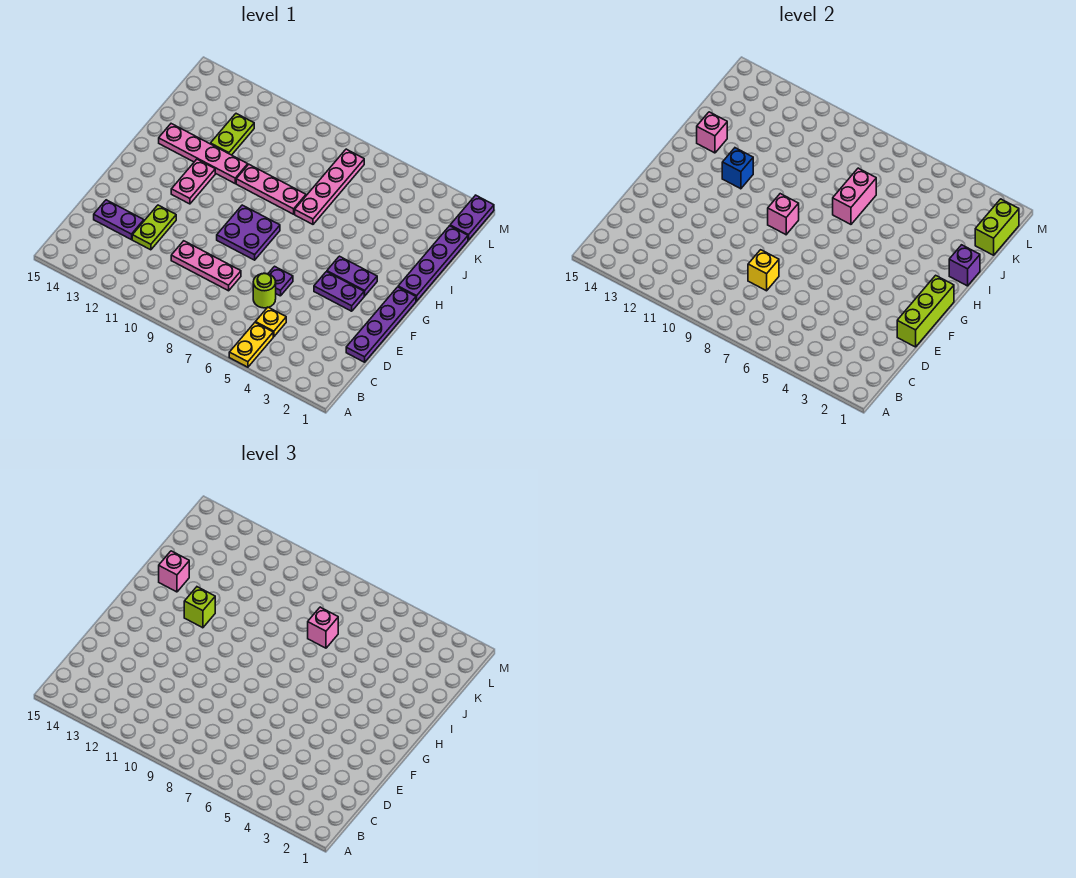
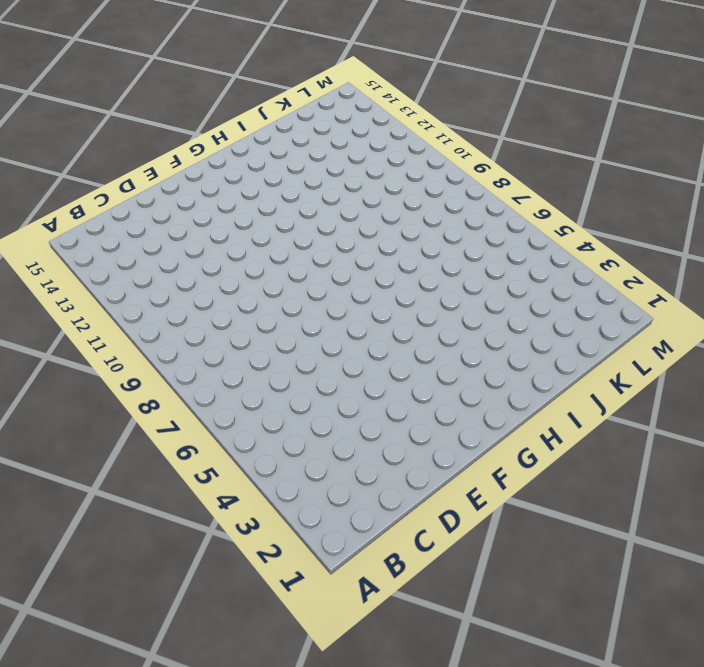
none -> yellow plate A5:B5 level 1
none -> yellow plate C5 level 1
none -> purple plate D1:G1 level 1

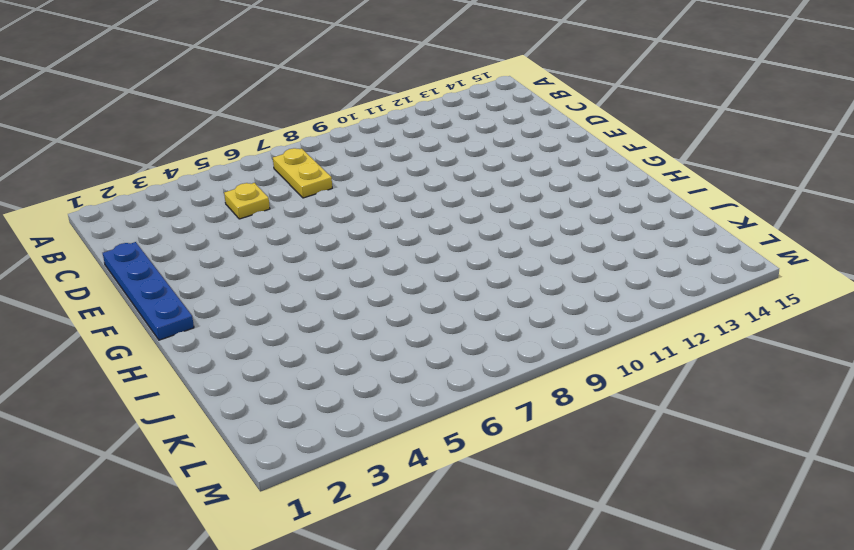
yellow plate B7:C7 level 1 -> yellow plate A5:B5 level 1
blue plate D1:G1 level 1 -> purple plate D1:G1 level 1
none -> lime round brick D6 level 1
none -> pink plate D8:D10 level 1
none -> lime plate D12:E12 level 1

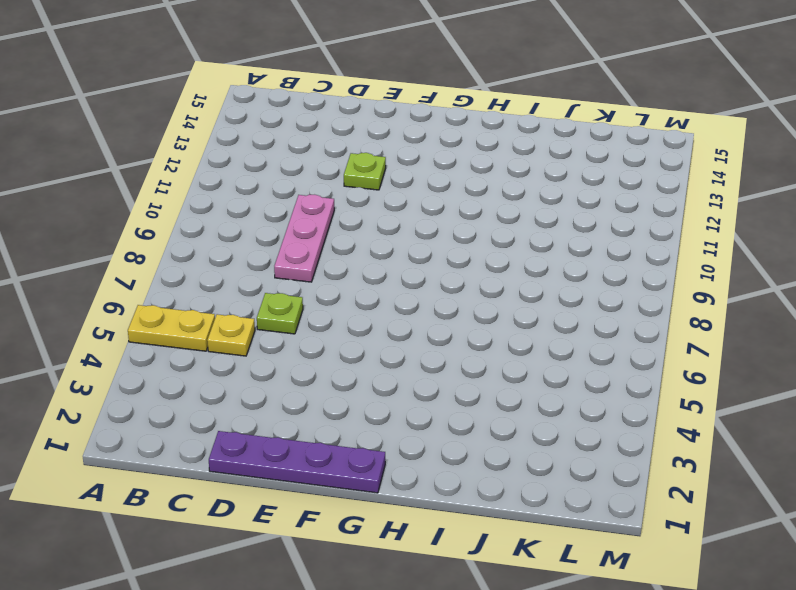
lime plate D6 level 1 -> lime round brick D6 level 1
lime plate E12 level 1 -> lime plate D12:E12 level 1
none -> purple plate D13:D14 level 1
none -> purple plate E6 level 1
none -> purple plate F3:F4 level 1

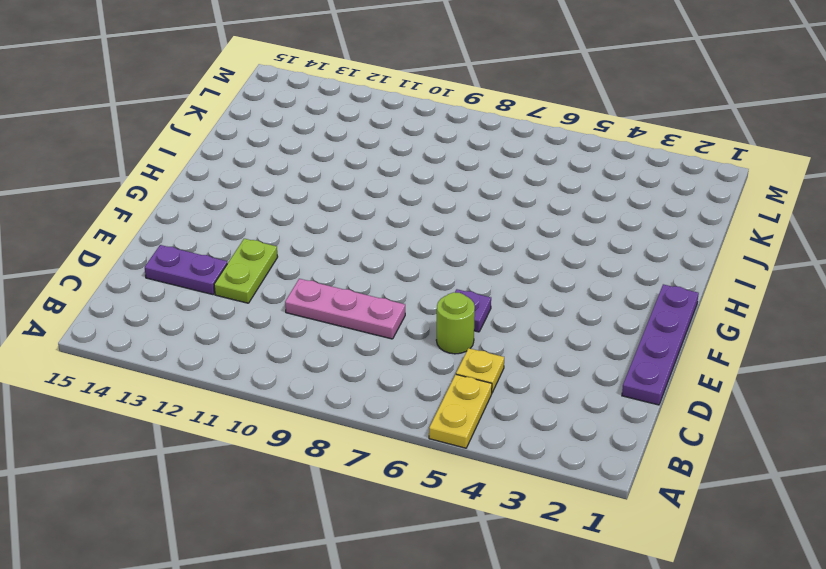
none -> purple plate F3:F4 level 1
none -> purple plate F8:G9 level 1
none -> purple plate G3:G4 level 1

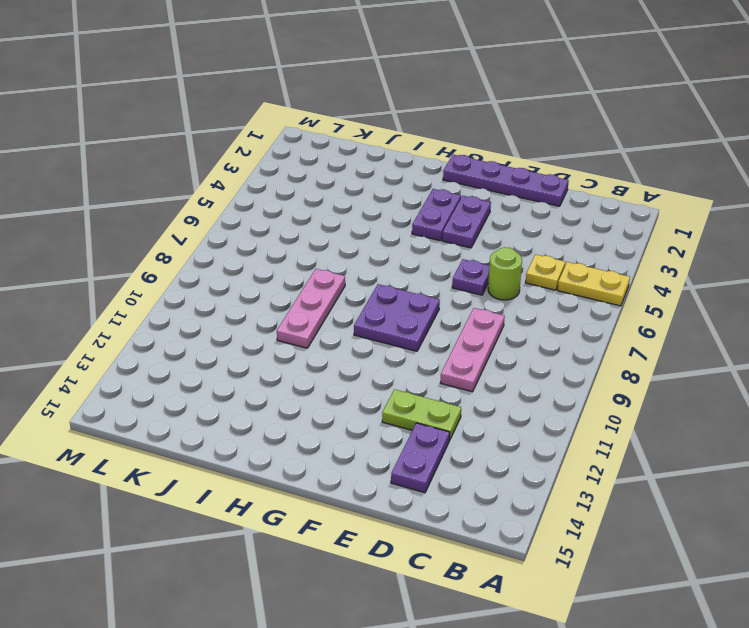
none -> pink plate G12:H12 level 1
none -> purple plate H1:K1 level 1
none -> pink plate I7:L7 level 1

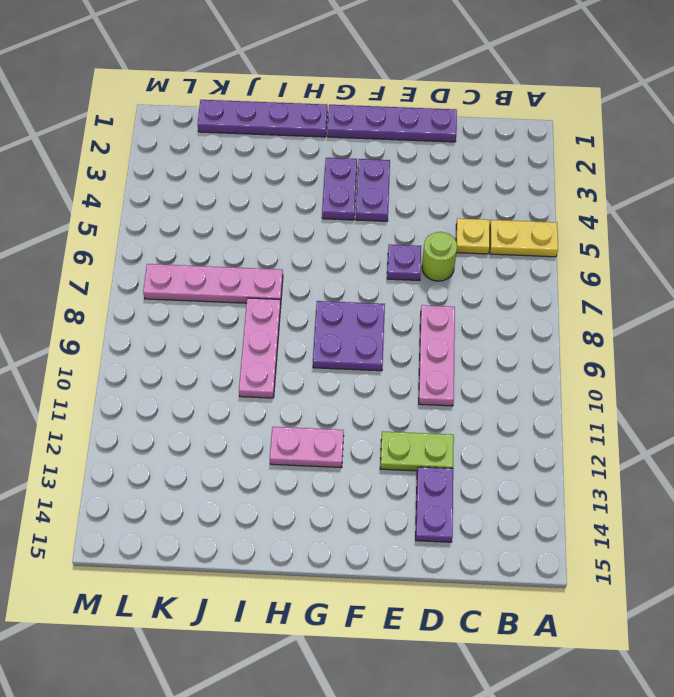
none -> pink plate I11:I14 level 1
none -> lime plate J12:K12 level 1
none -> purple plate L1:M1 level 1

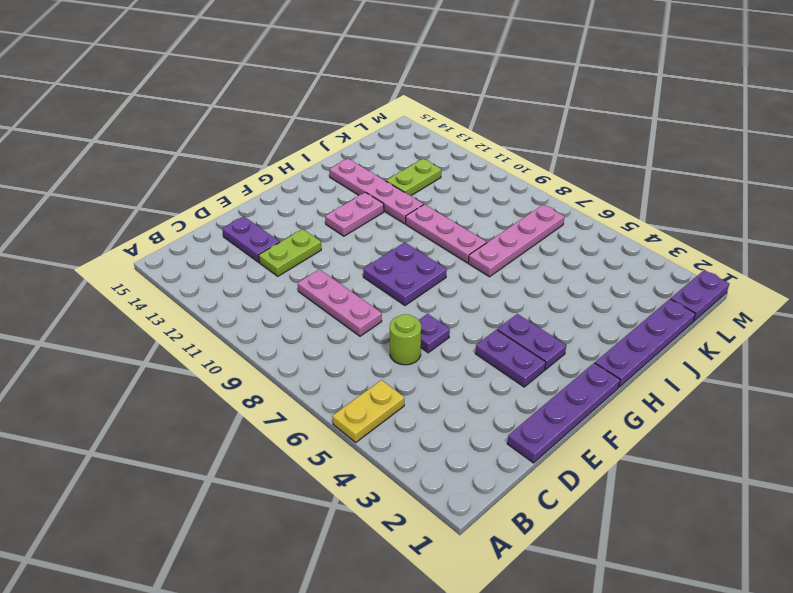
none -> yellow plate C5 level 1
none -> yellow brick D8 level 2
none -> lime brick E1:G1 level 2

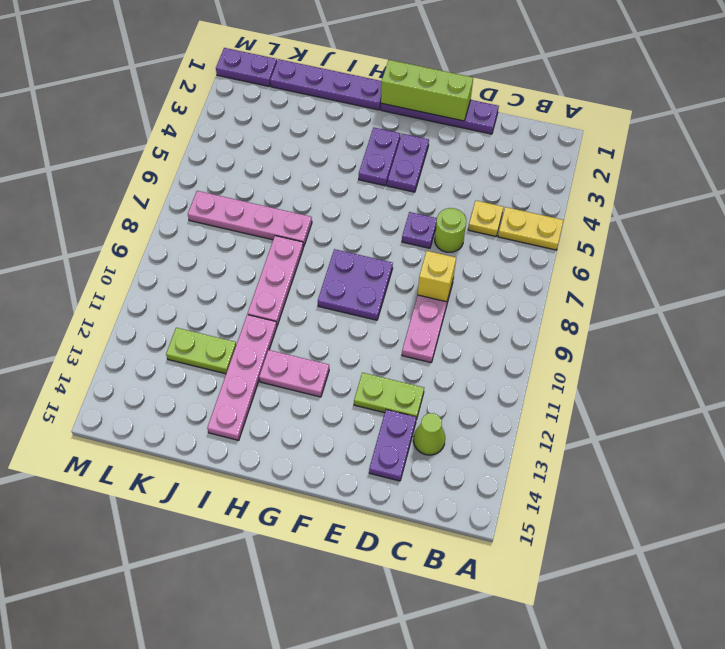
lime cone C13 level 1 -> none
none -> pink brick G9 level 2
none -> blue brick H12 level 2
none -> purple brick I1 level 2

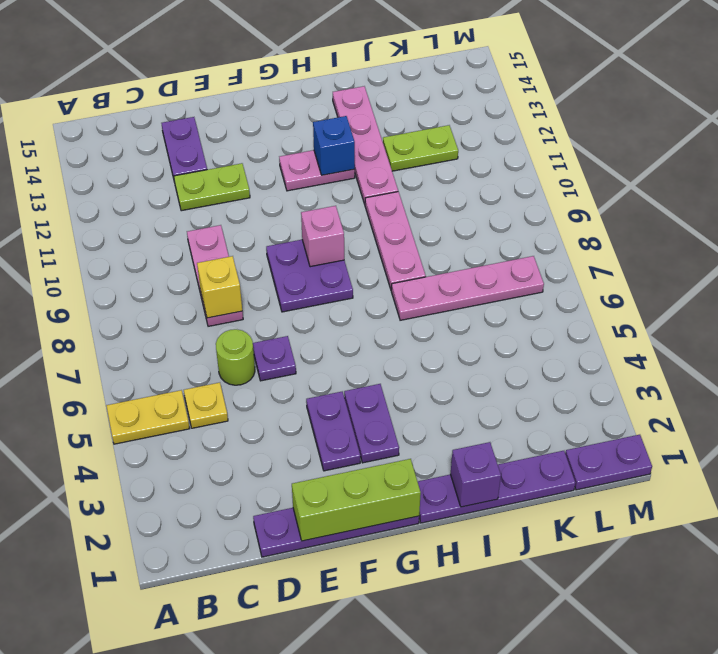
none -> pink brick I7:J7 level 2
none -> pink brick I14 level 2
none -> lime brick K1:L1 level 2

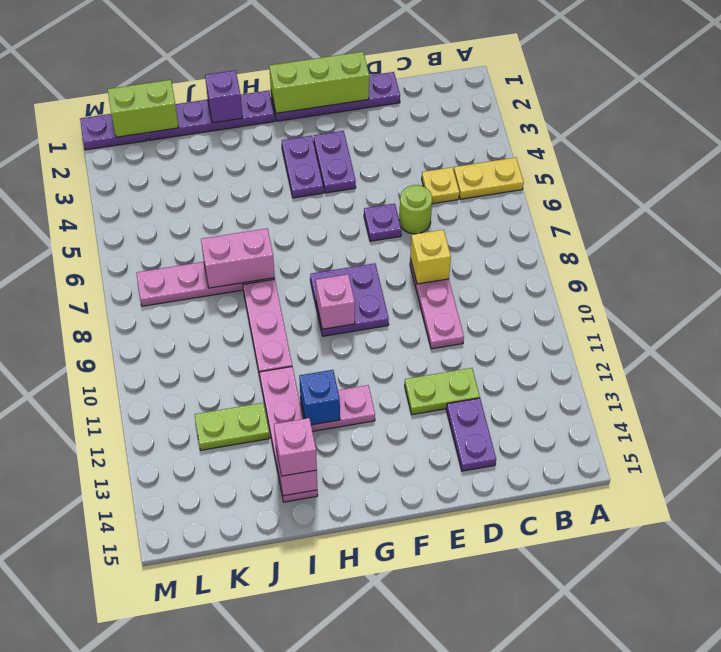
none -> lime brick H12 level 3
none -> pink brick J7 level 3

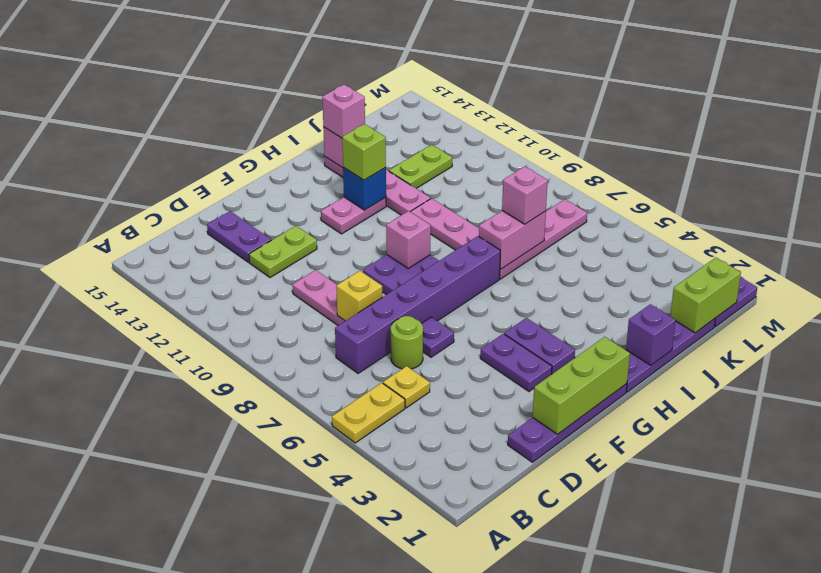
purple brick C7:H7 level 1 -> none

